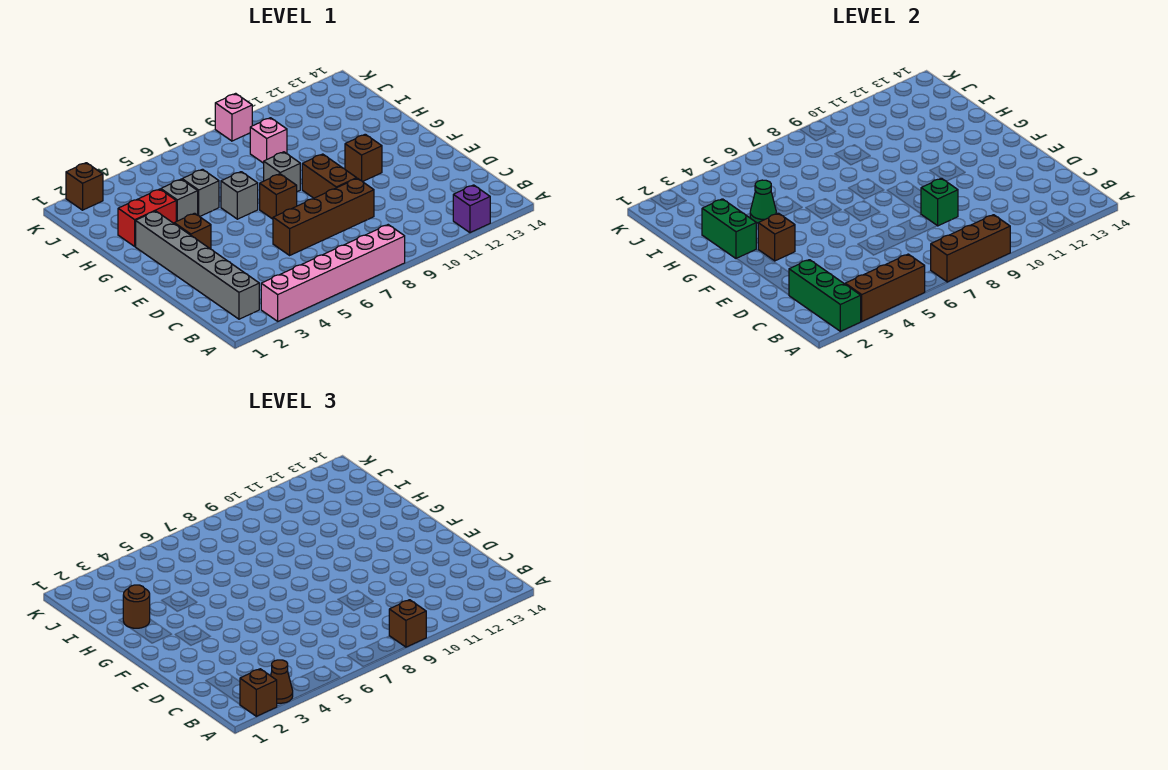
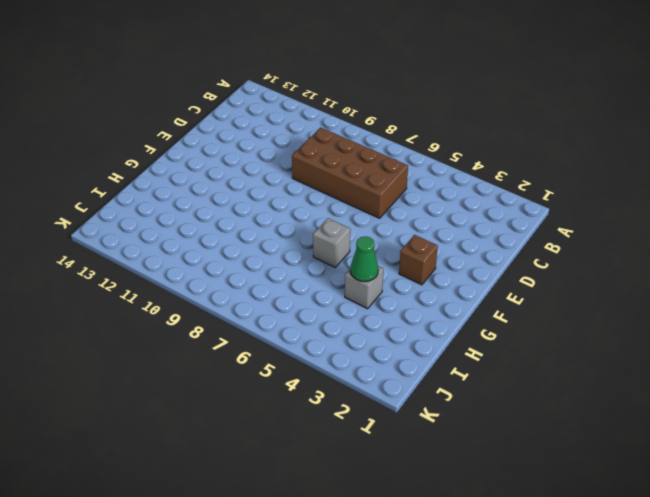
brown brick C6:D9 level 1 -> brown brick D6:D9 level 1
none -> pink brick A3:A8 level 1
none -> purple brick A12 level 1
none -> grey brick B2:G2 level 1

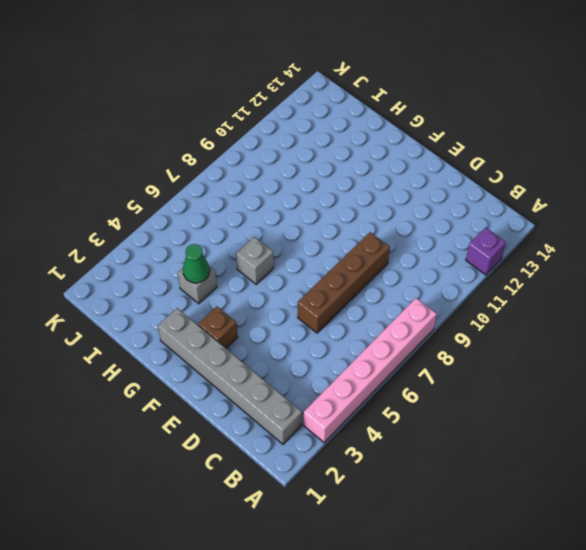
none -> brown brick E9:F9 level 1
none -> brown brick F7 level 1
none -> brown brick F11 level 1

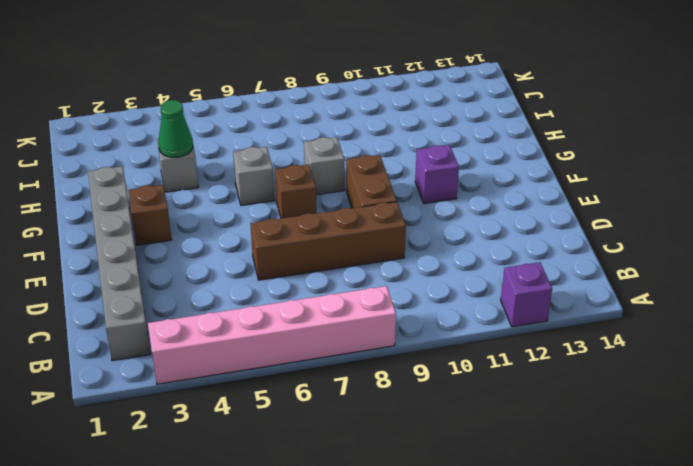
purple brick F11 level 1 -> brown brick F11 level 1
none -> red brick H2:H3 level 1
none -> grey brick H5 level 1
none -> pink brick I9 level 1

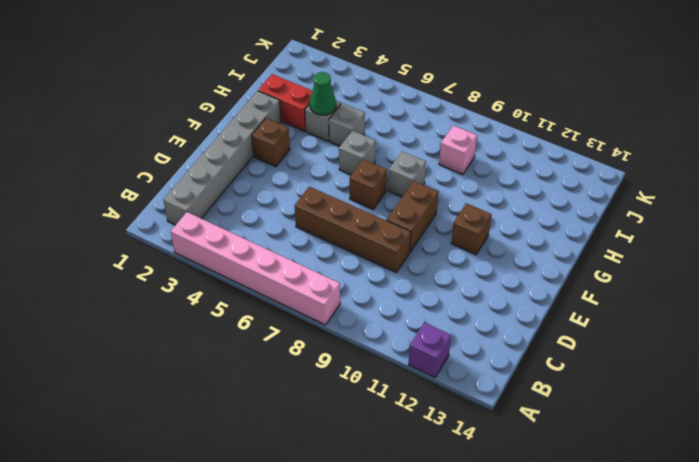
none -> brown brick K2 level 1
none -> pink brick K9 level 1
none -> green brick A2:C2 level 2

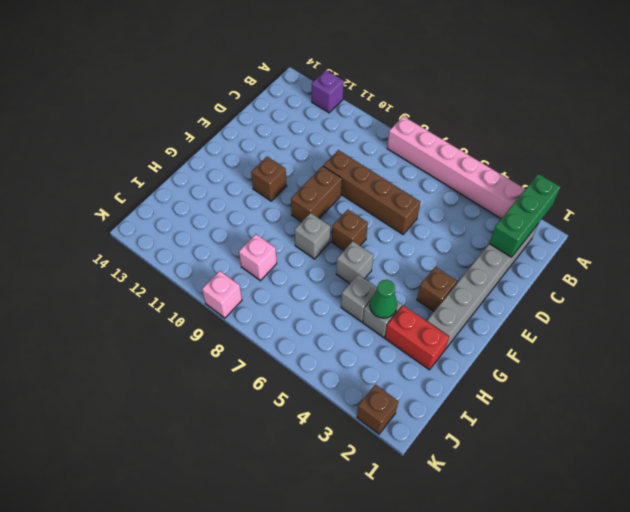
none -> brown brick A3:A5 level 2
none -> brown brick A7:A9 level 2
none -> green brick D9 level 2

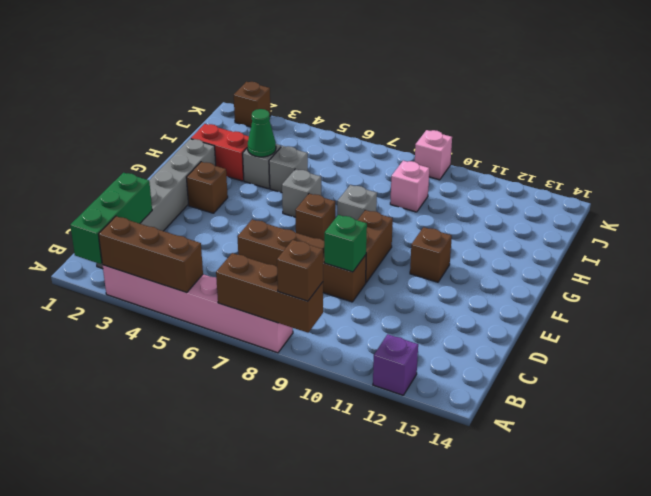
none -> brown brick F3 level 2
none -> green brick G2:H2 level 2
none -> brown brick A2 level 3

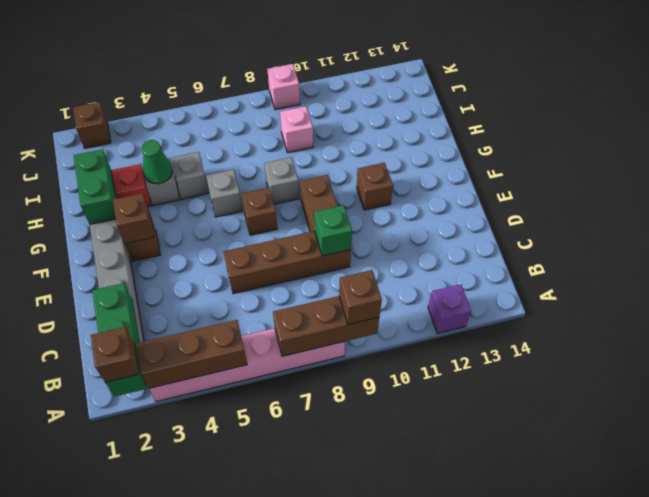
none -> brown cone A3 level 3
none -> brown round brick H2 level 3

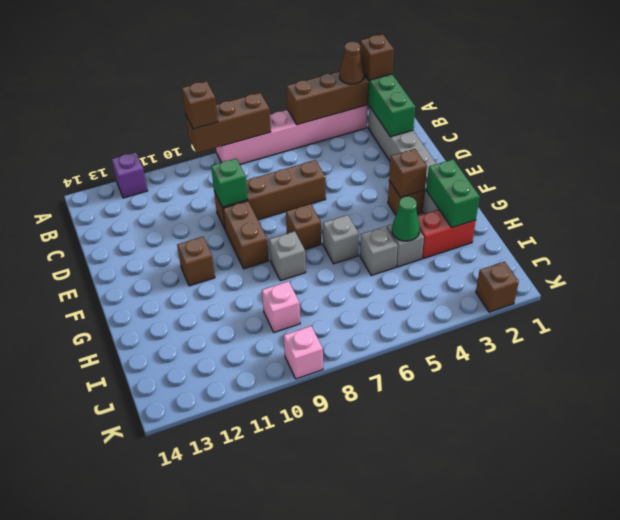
none -> brown round brick H2 level 3

